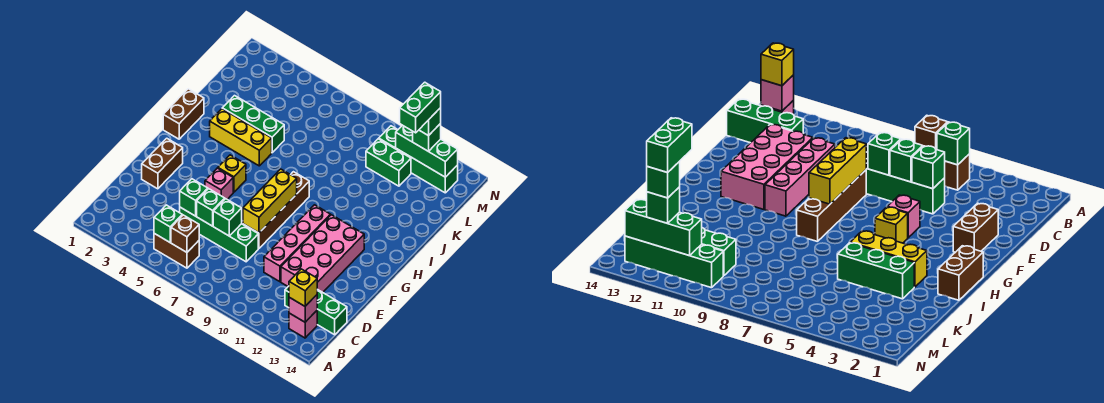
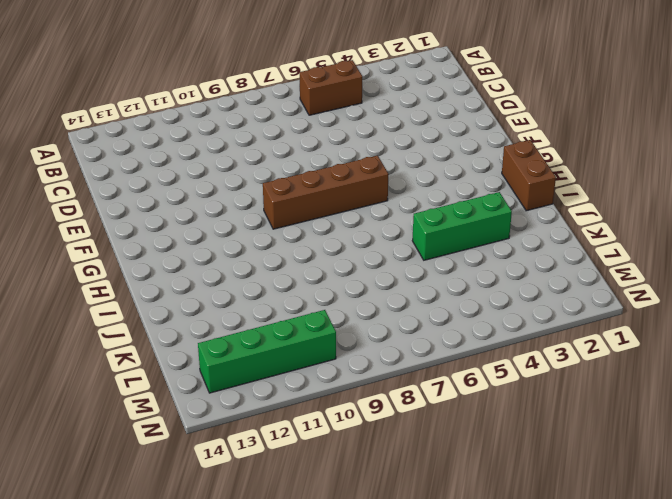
brown brick G6:G9 level 1 -> brown brick E8:H8 level 1
none -> pink brick B13 level 1
none -> green brick C12:C14 level 1
none -> green brick D5:D8 level 1

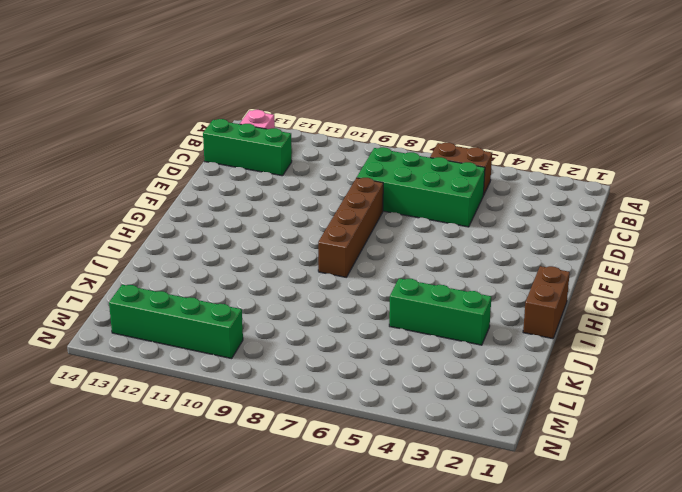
green brick C5:D8 level 1 -> green brick D5:D8 level 1
none -> pink brick D10:G10 level 1
none -> pink brick D11:G12 level 1
none -> brown brick E2:F2 level 1

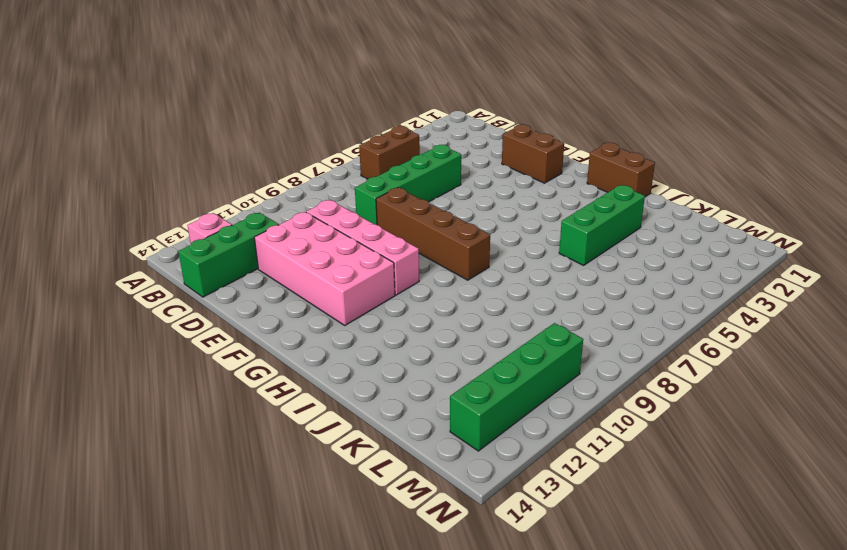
none -> pink brick F5 level 1
none -> yellow brick G5 level 1
none -> yellow brick I3:I5 level 1

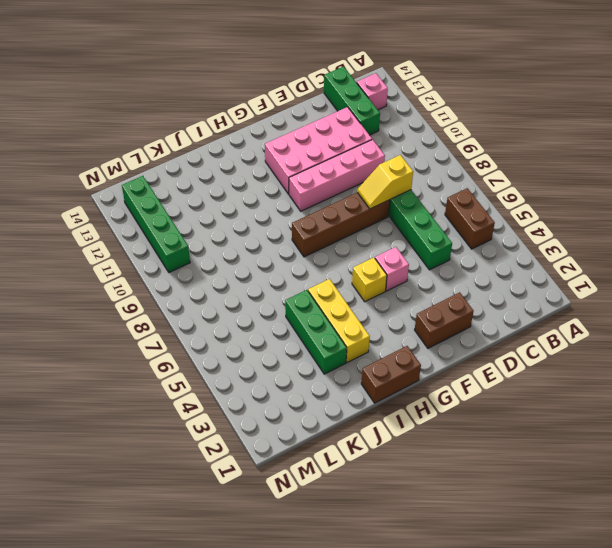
yellow slope D8:E8 level 2 top D -> yellow brick E8:G8 level 2
none -> green brick L10:L11 level 1
none -> green brick B5 level 2
none -> brown brick B6 level 2

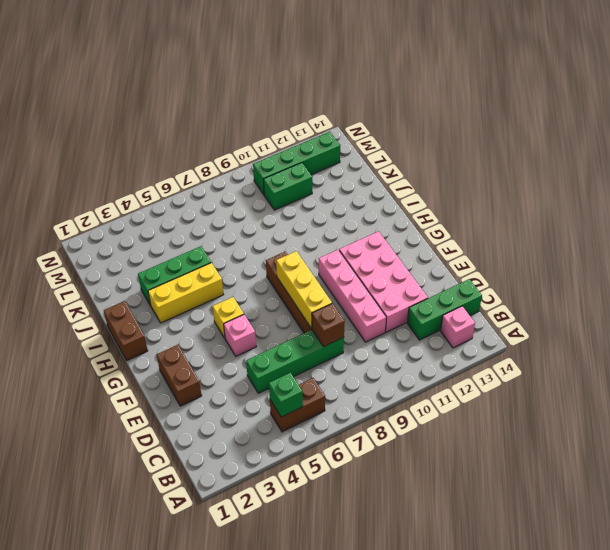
brown brick D8 level 2 -> brown brick B6 level 2
none -> pink brick B13 level 2
none -> green brick D5 level 2
none -> green brick D6 level 2

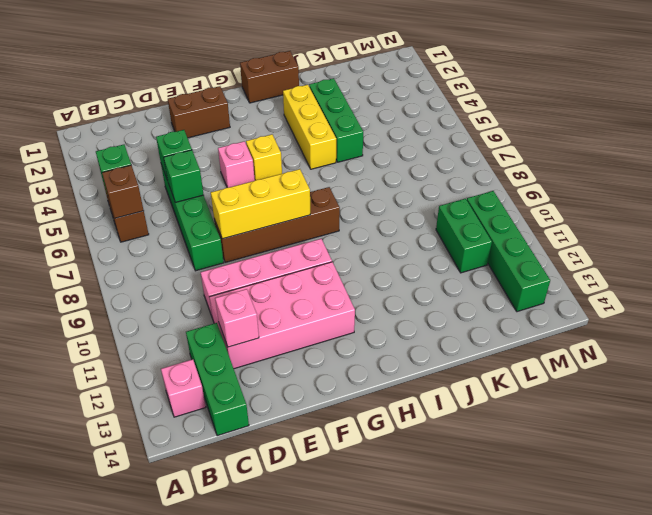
pink brick D12 level 2 -> pink brick B13 level 2
none -> green brick D7 level 2
none -> green brick M11:M13 level 2
none -> yellow brick B13 level 3

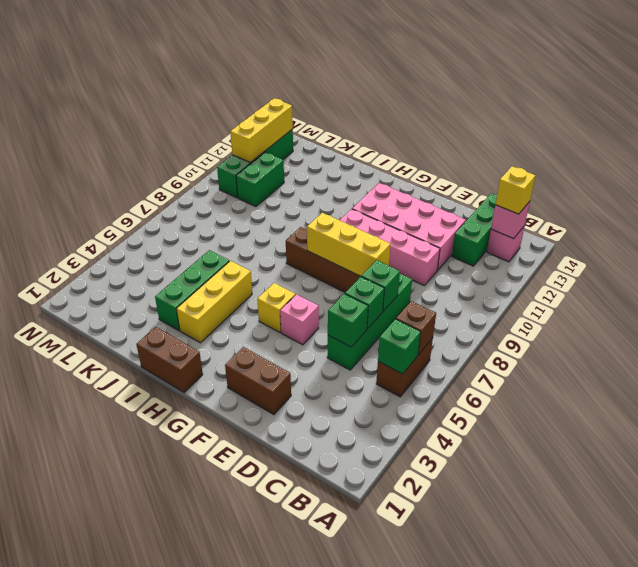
yellow brick M11:M13 level 2 -> green brick M11:M13 level 2
none -> green brick M12 level 3
none -> green brick M12 level 4
none -> green brick L12:M12 level 5

